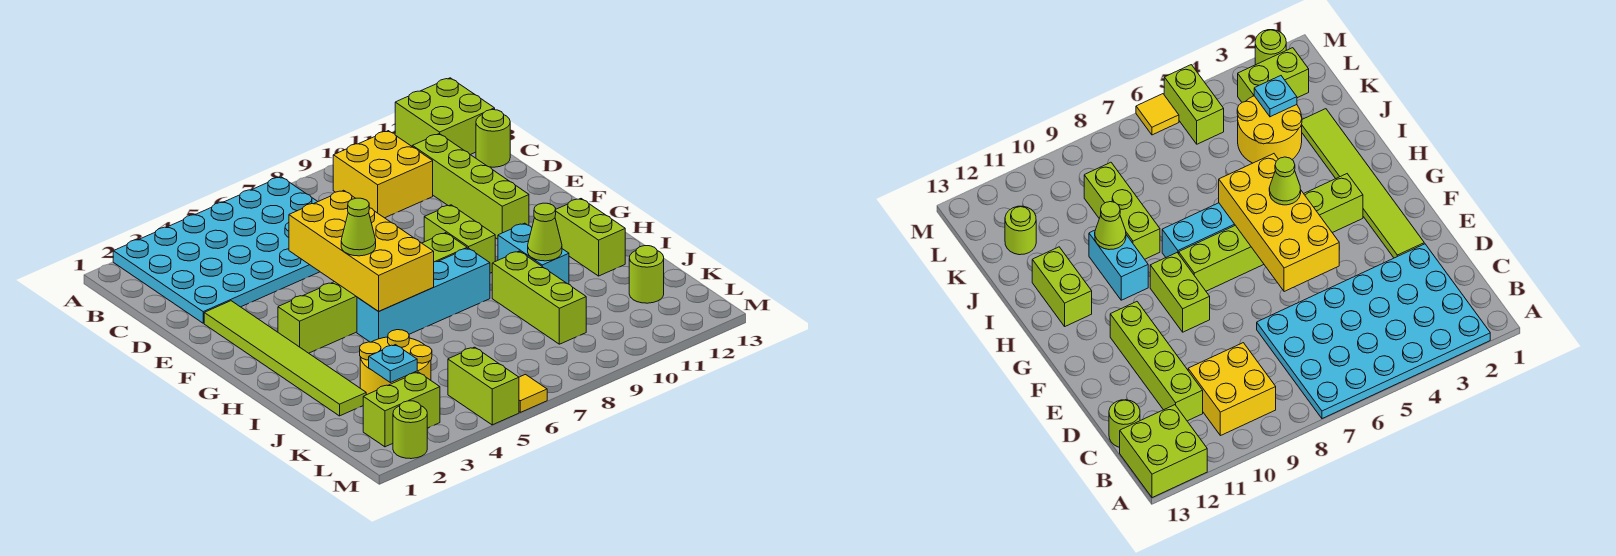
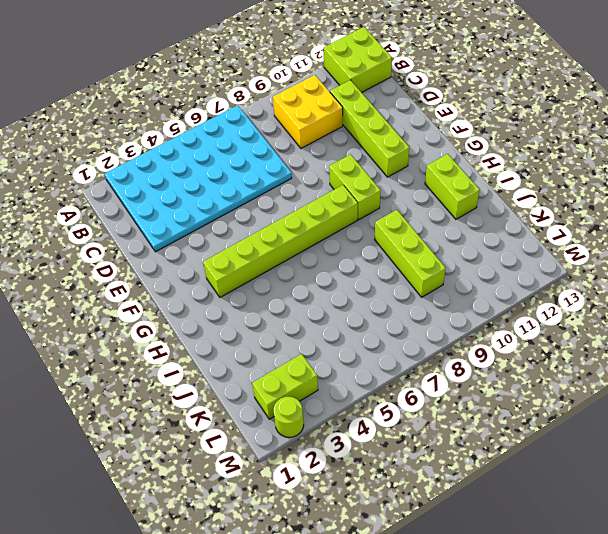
none -> lime round brick C13 level 1
none -> lime tile E2:J2 level 1
none -> cyan brick H5:H8 level 1

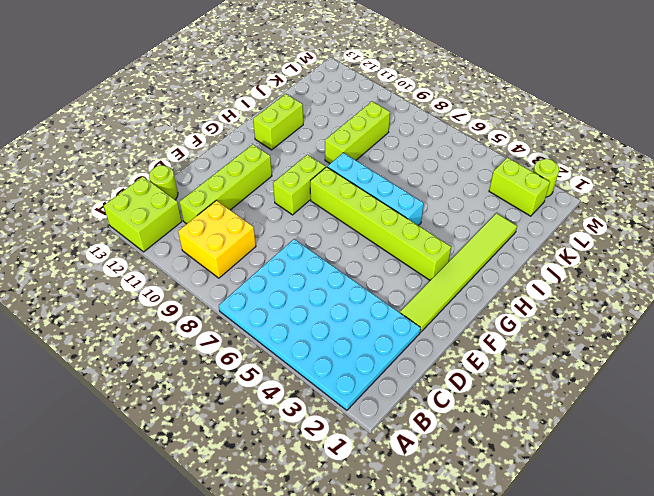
none -> cyan brick H10:I10 level 1
none -> yellow round brick J3:K4 level 1
none -> lime round brick K12 level 1

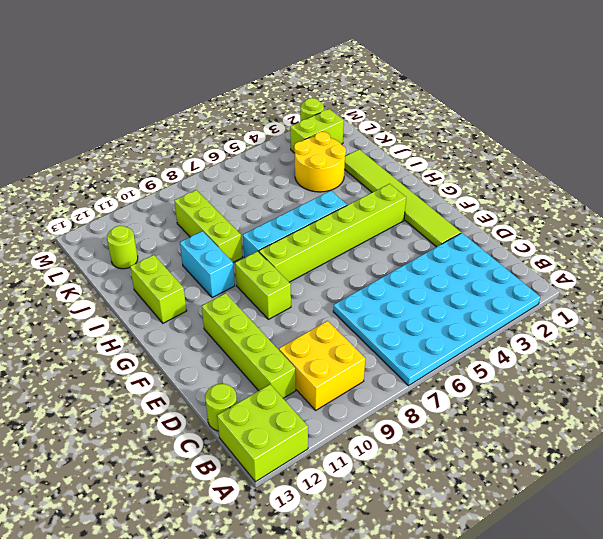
none -> lime brick L5:M5 level 1
none -> yellow tile M6 level 1
none -> yellow brick E5:H6 level 2

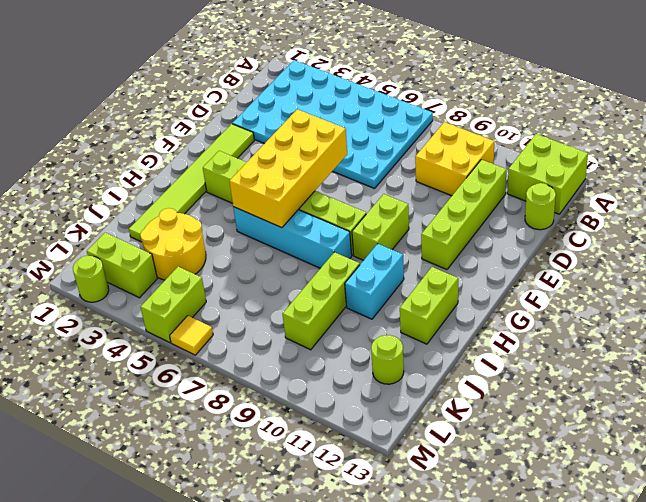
none -> lime cone I10 level 2
none -> cyan plate K3 level 2
none -> lime cone G5 level 3

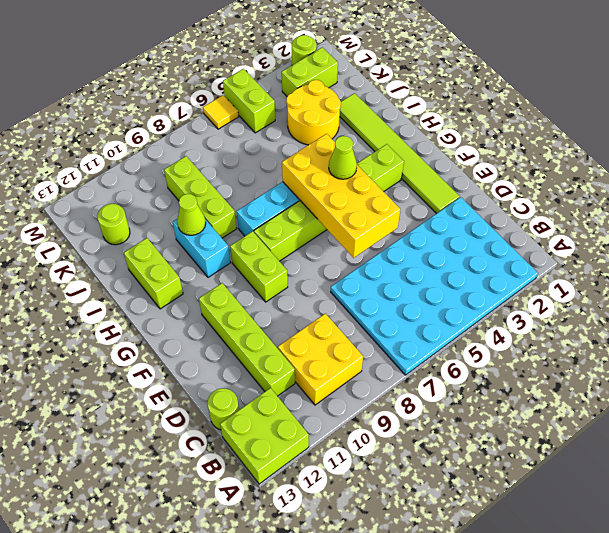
none -> cyan plate K3 level 2

